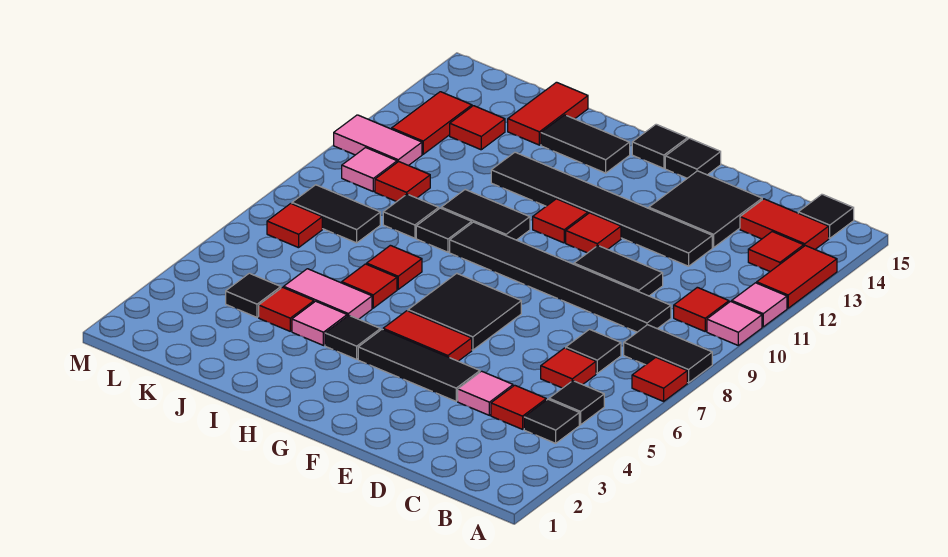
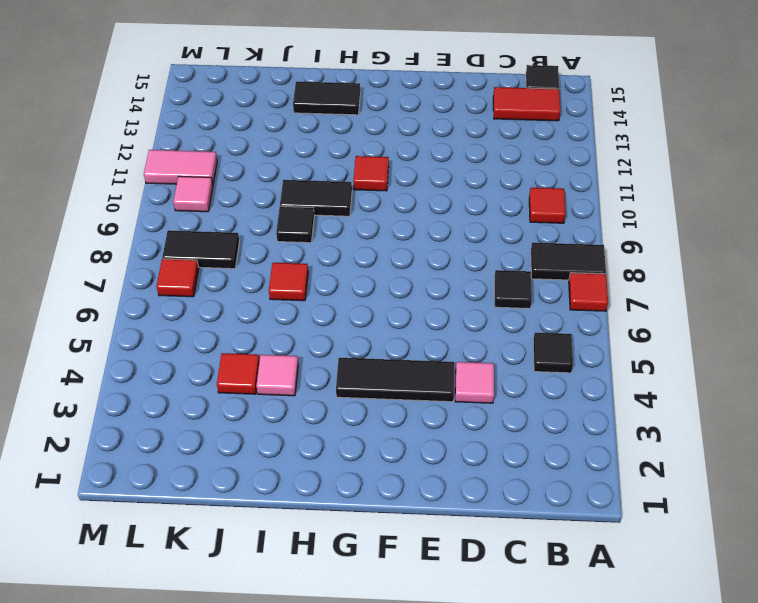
none -> pink tile A10 level 1
none -> pink tile A11 level 1
none -> red tile A12:A13 level 1
none -> black tile B4 level 1

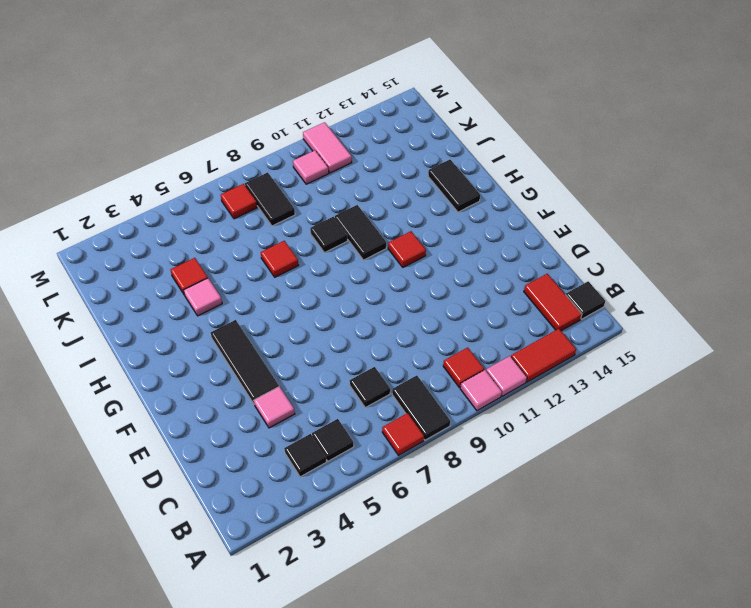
none -> red tile B13 level 1
none -> red tile C4 level 1
none -> red tile C6 level 1
none -> black tile C9:H9 level 1

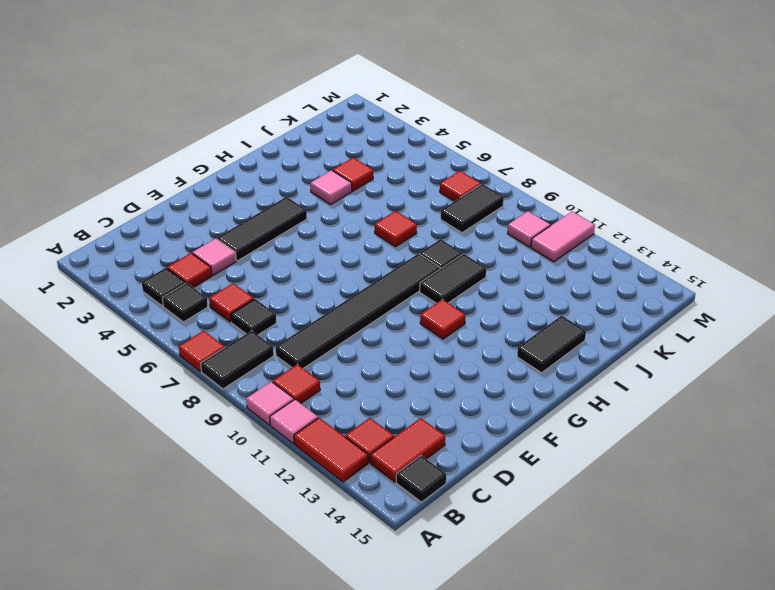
none -> black tile D10:E10 level 1
none -> black tile D12:I12 level 1
none -> black tile D13:E14 level 1
none -> red tile F5:G5 level 1

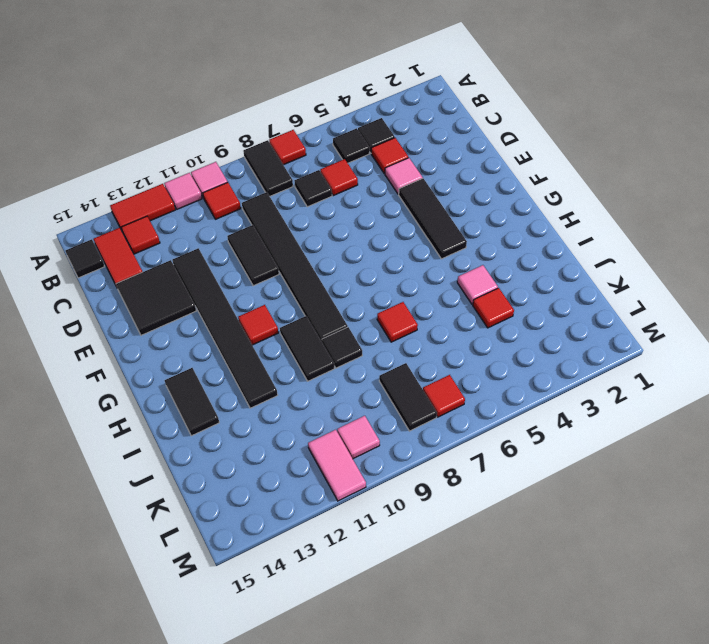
none -> red tile F5:G5 level 1
none -> black tile F6:G7 level 1
none -> red tile F11 level 1
none -> black tile F15 level 1

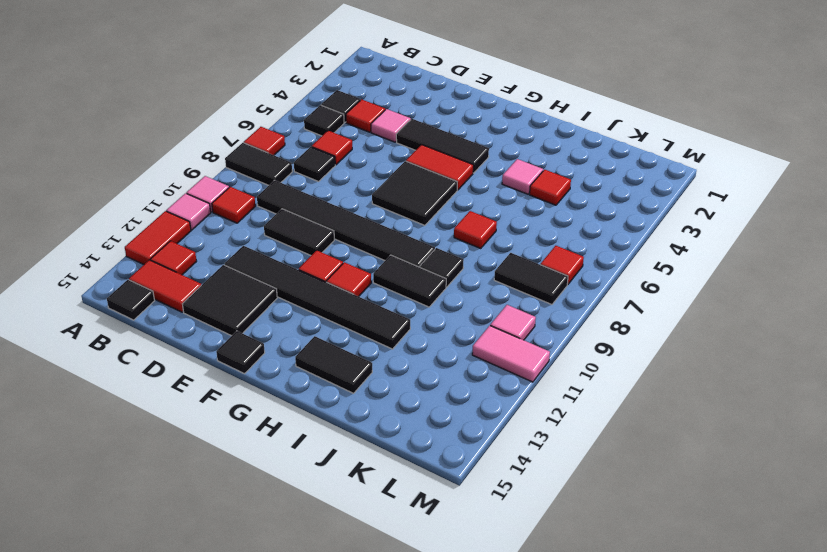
none -> black tile G15 level 1
none -> black tile H4 level 1
none -> pink tile I5:J5 level 1
none -> red tile I6 level 1

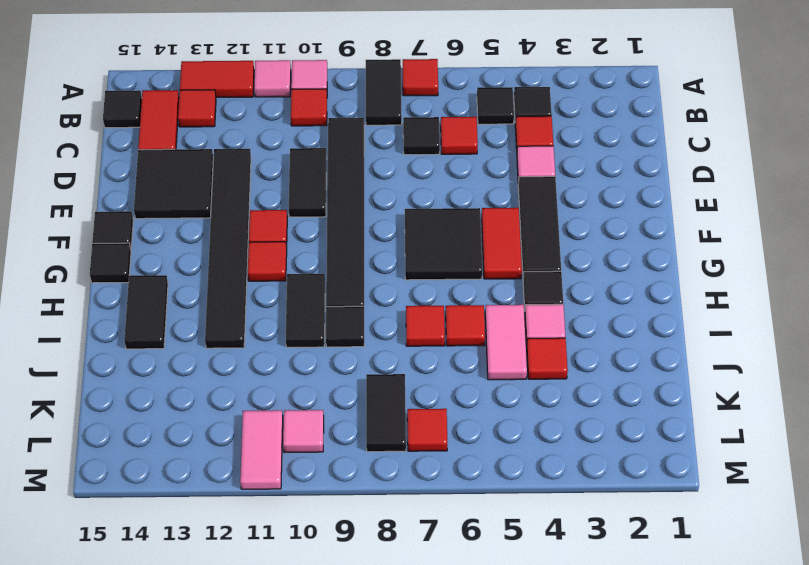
none -> black tile J9 level 1
none -> red tile J14:J15 level 1
none -> black tile K4 level 1
none -> red tile K10 level 1

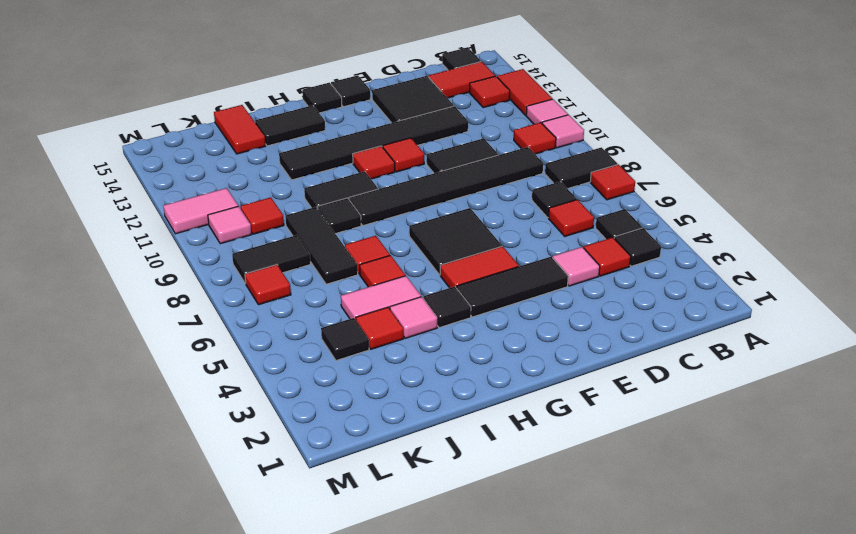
black tile J7:J9 level 1 -> black tile J9 level 1
none -> red tile K13 level 1
none -> red tile L12:L13 level 1

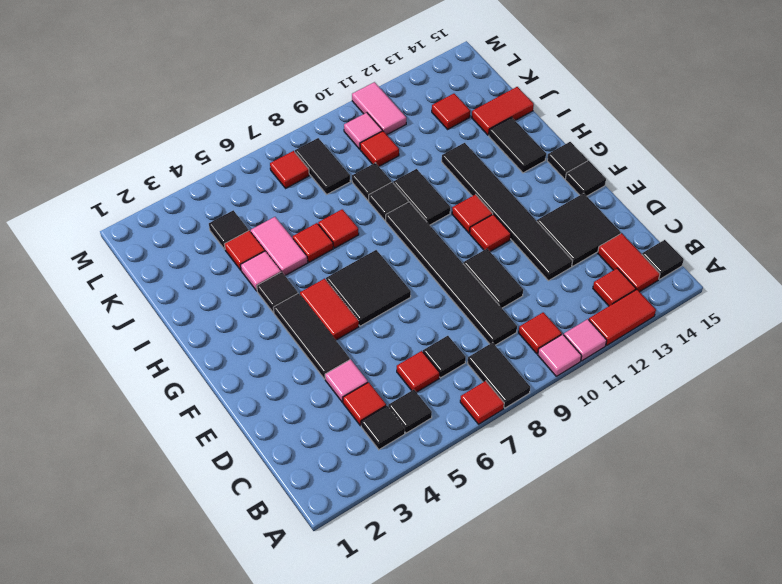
none -> red tile L12:L13 level 1

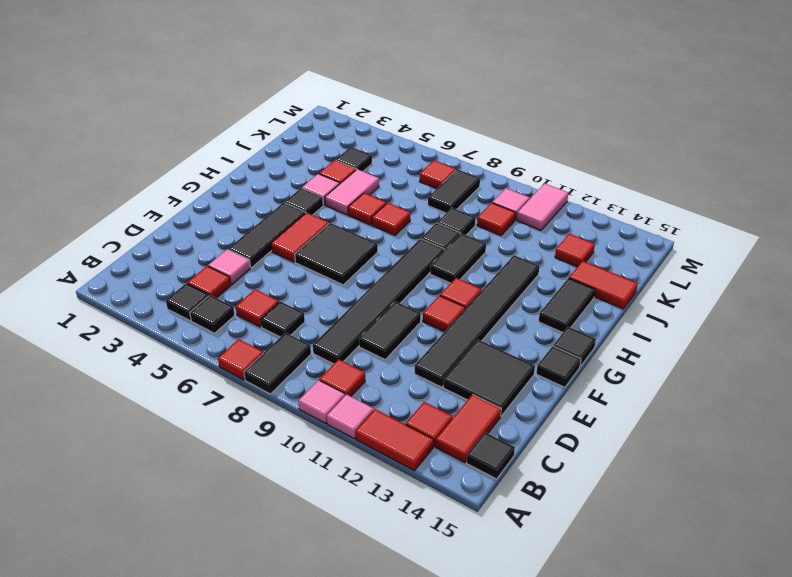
none -> red tile L12:L13 level 1

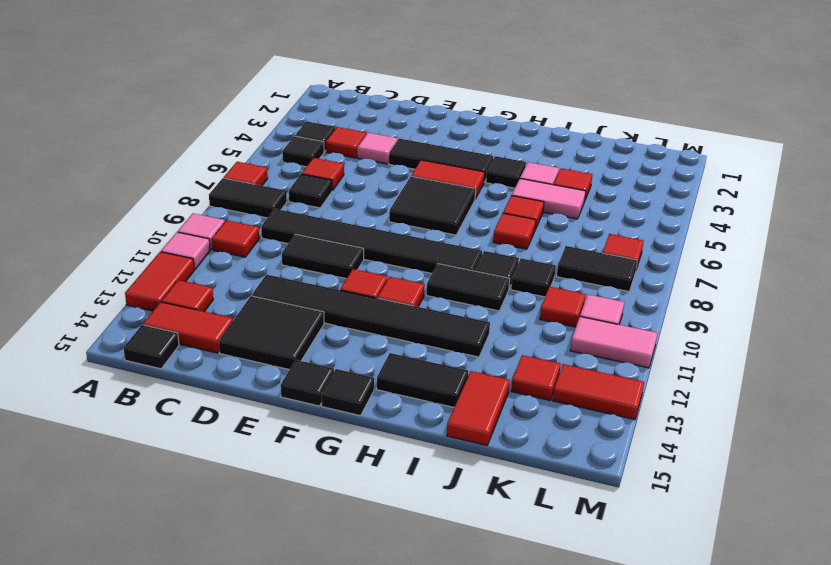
red tile L13:M13 level 1 -> red tile L12:L13 level 1
none -> black tile K4 level 1

